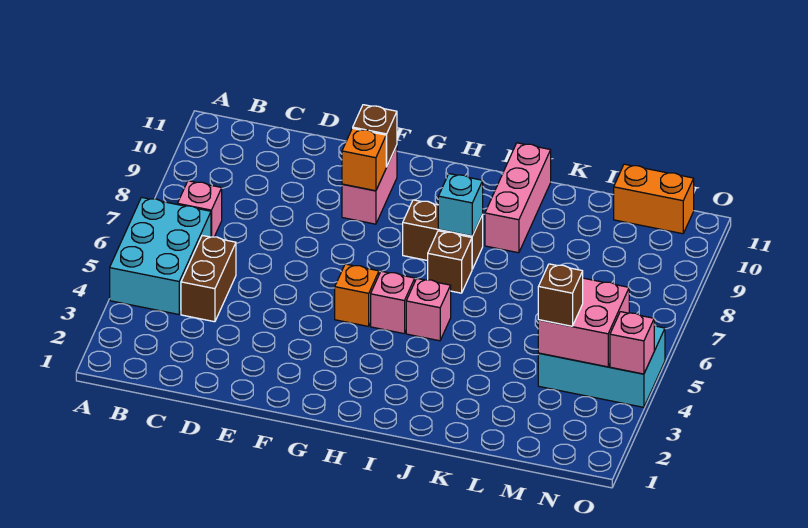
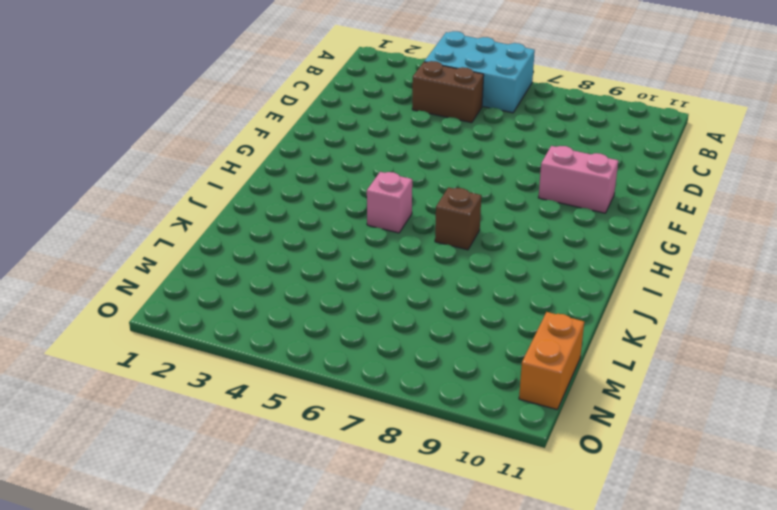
none -> pink brick B7 level 1
none -> orange brick G5 level 1
none -> pink brick H5 level 1

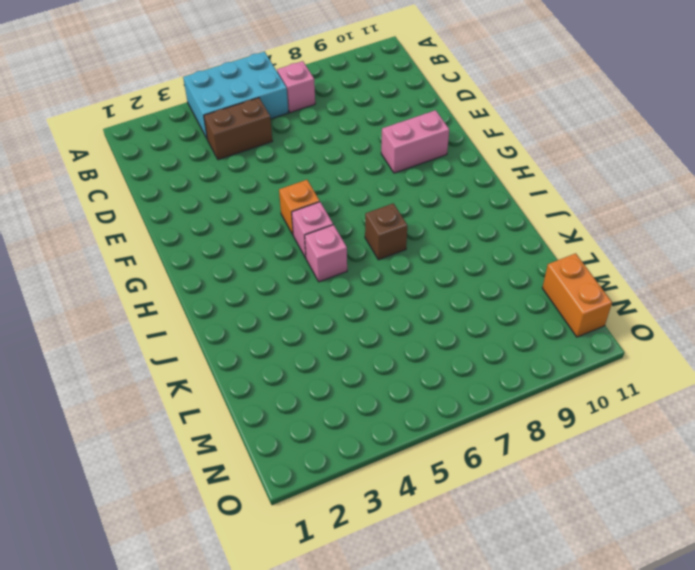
none -> brown brick H8:I8 level 1
none -> pink brick J9:J11 level 1
none -> cyan brick M4:O5 level 1

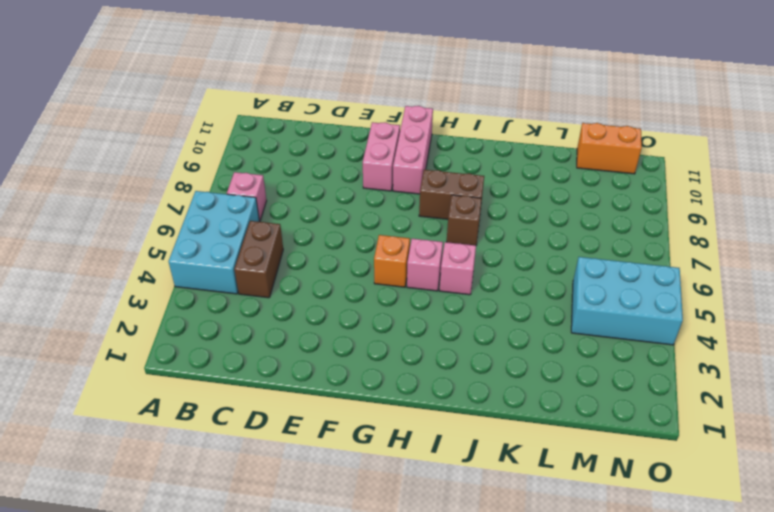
pink brick G9:G11 level 1 -> pink brick J9:J11 level 1
none -> orange brick F9 level 2
none -> brown brick F10 level 2
none -> cyan brick I8 level 2

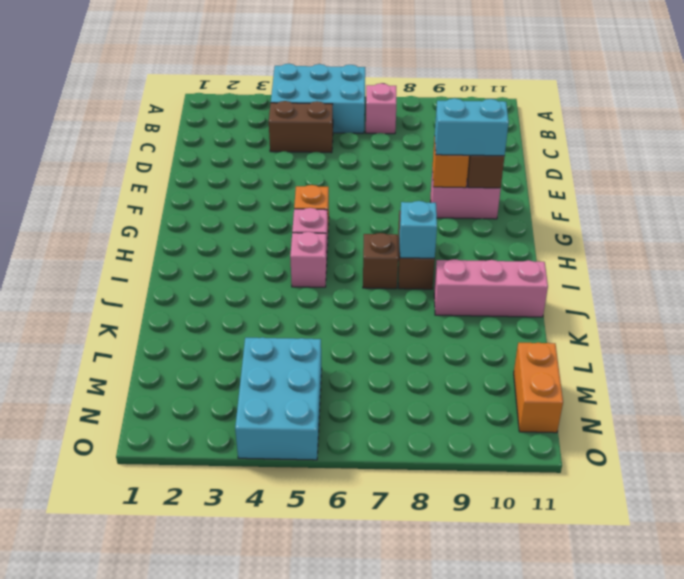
cyan brick F9:F10 level 3 -> none
none -> pink brick M4:N5 level 2
none -> pink brick O4 level 2
none -> brown brick M4 level 3

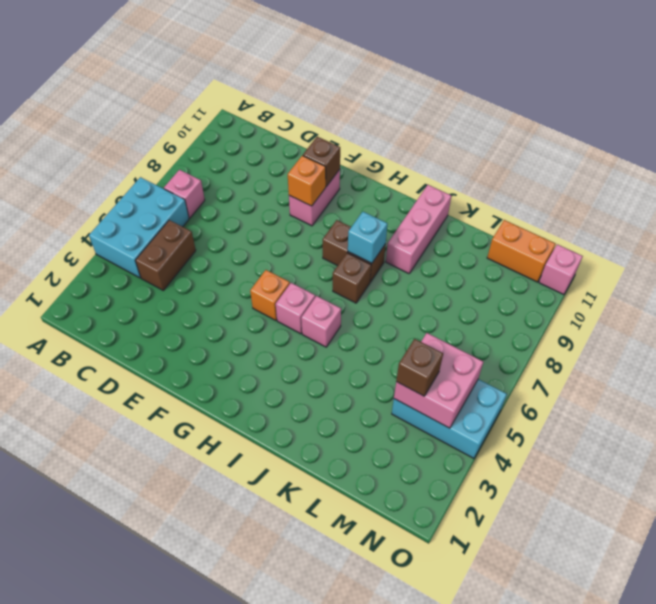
pink brick O11 level 1 -> pink brick O4 level 2

